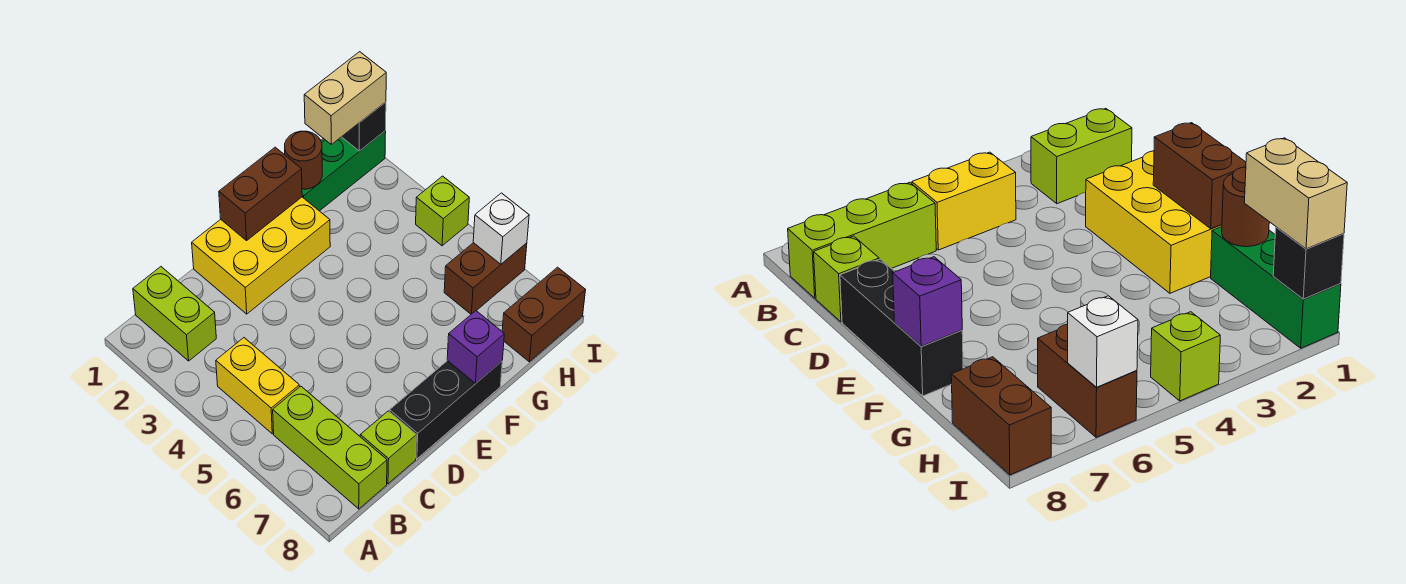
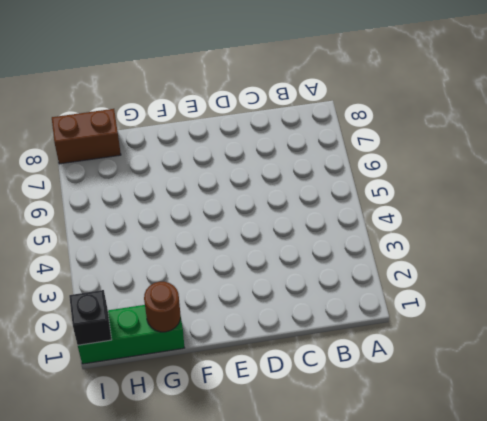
none -> lime brick B1:B2 level 1
none -> yellow brick B4:B5 level 1
none -> lime brick B6:B8 level 1

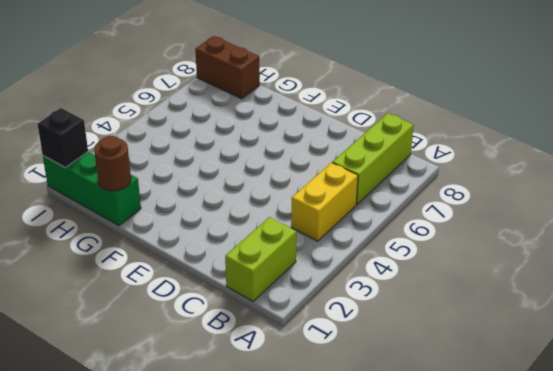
none -> lime brick C8 level 1
none -> yellow brick D1:F2 level 1
none -> black brick D8:F8 level 1

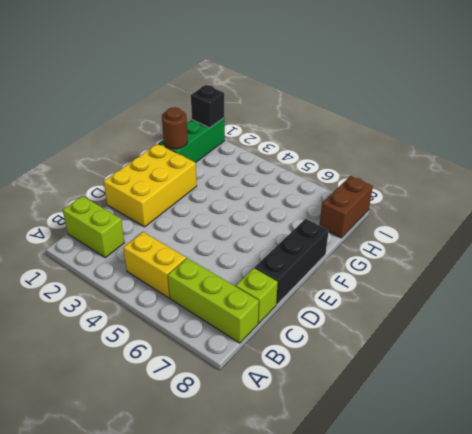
none -> brown brick H6:I6 level 1
none -> lime brick I4 level 1
none -> brown brick E1:F1 level 2

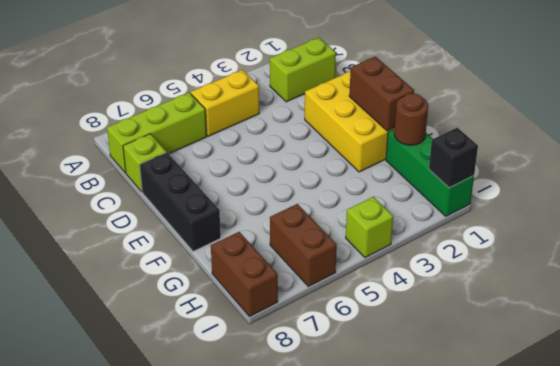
none -> purple brick F8 level 2
none -> white brick I6 level 2
none -> tan brick H1:I1 level 3

